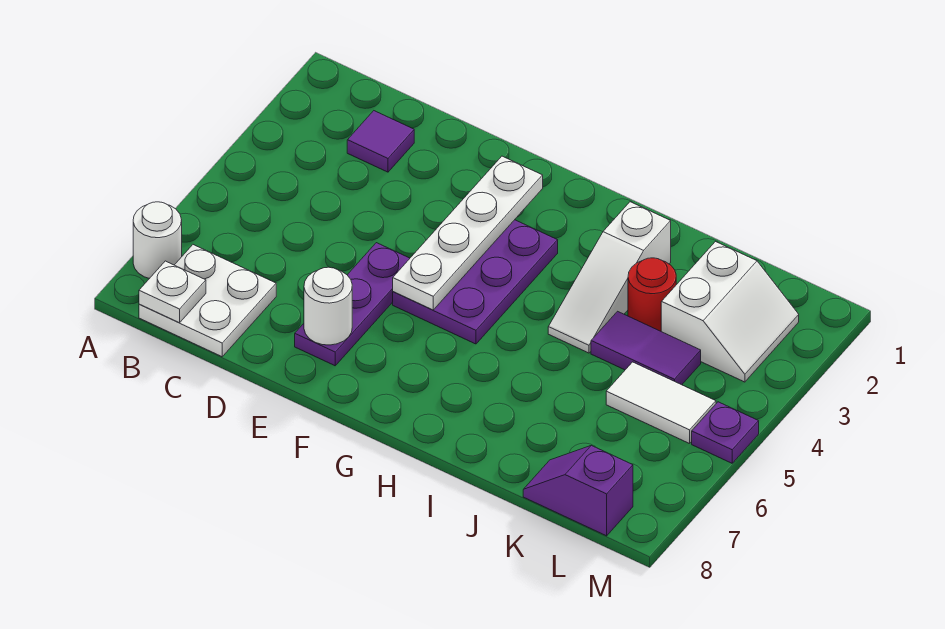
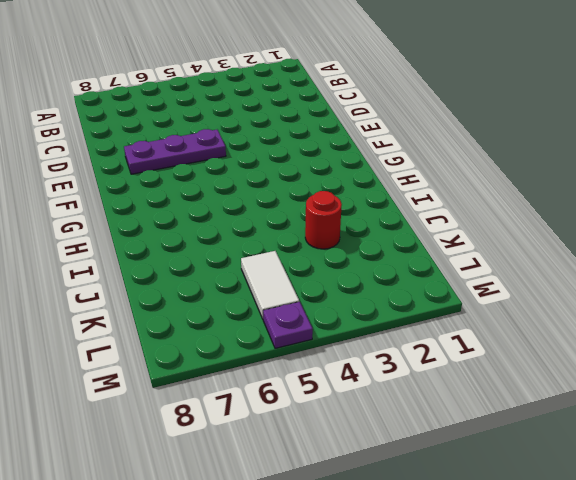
none -> white round brick A7 level 1
none -> white plate B7:C8 level 1
none -> purple tile C2 level 1

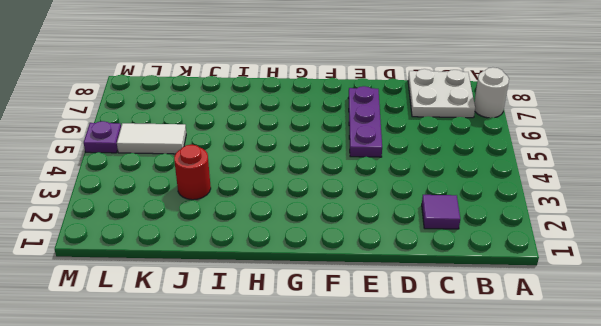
none -> purple plate F3:G5 level 1
none -> white slope I2:I4 level 1 top 2
none -> purple tile J4:K4 level 1

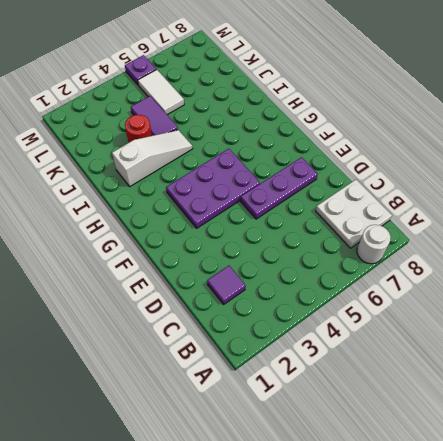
none -> white slope K2:L3 level 1 top K
none -> purple slope K8:L8 level 1 top L
none -> white plate B8 level 2

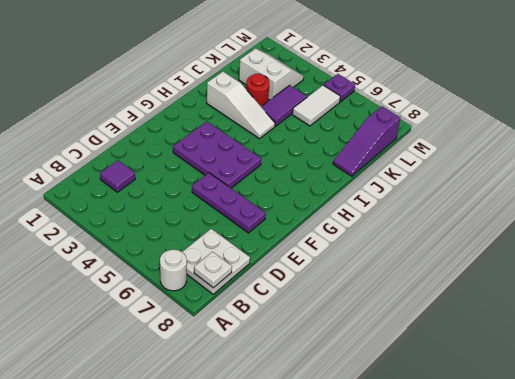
purple slope J8:L8 level 1 top L -> purple slope K8:L8 level 1 top L
none -> white round brick E7 level 2
none -> white plate F2:F5 level 2

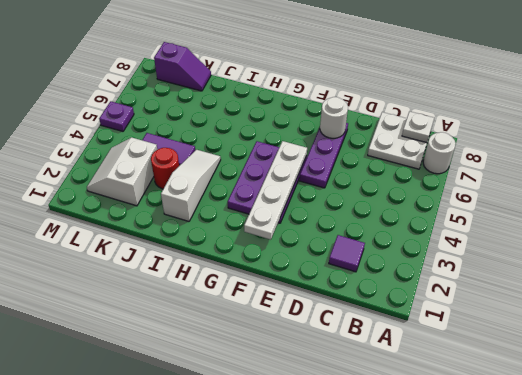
none -> white tile K5:L5 level 1

